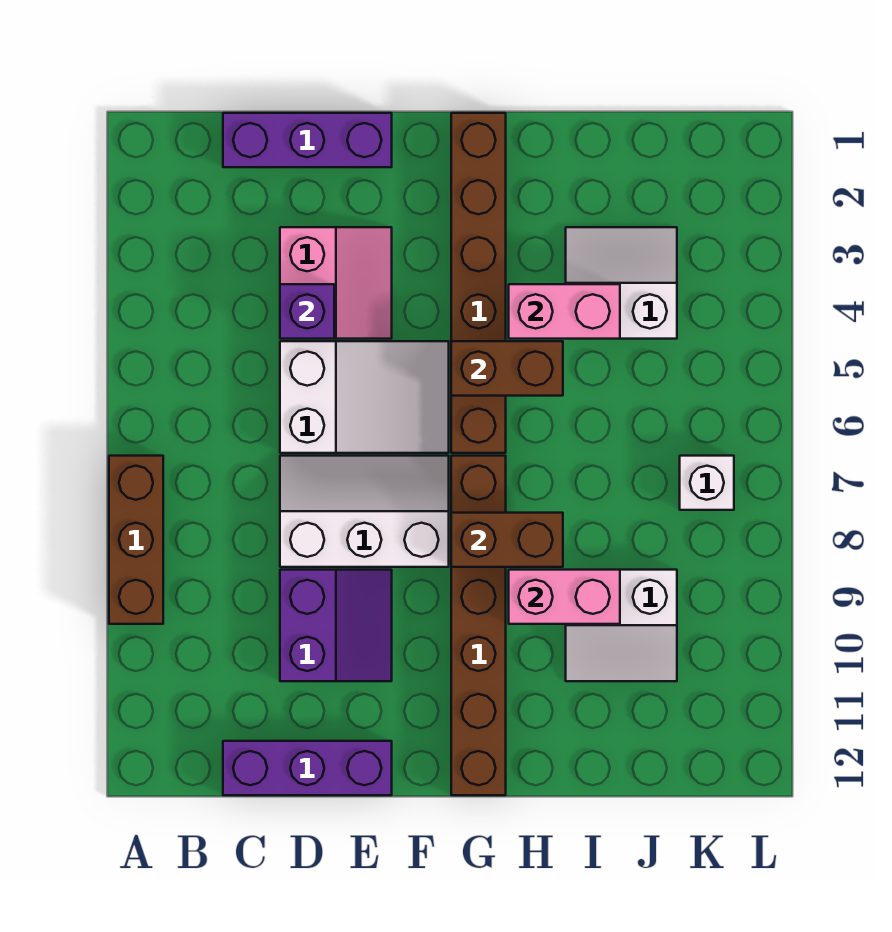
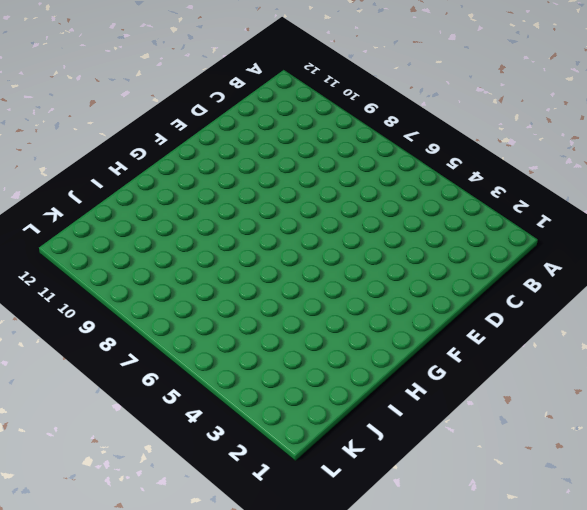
none -> brown brick A7:A9 level 1
none -> purple brick C1:E1 level 1
none -> purple brick C12:E12 level 1

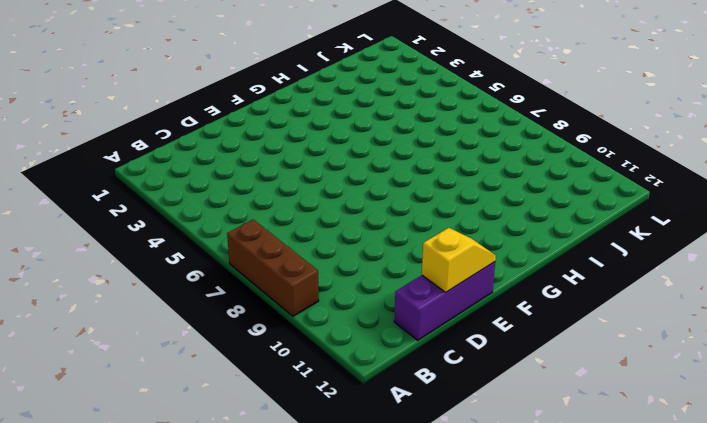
yellow slope D12:E12 level 2 top D -> none
none -> purple brick C1:E1 level 1
none -> pink slope D3:E4 level 1 top D
none -> white slope D5:F6 level 1 top D

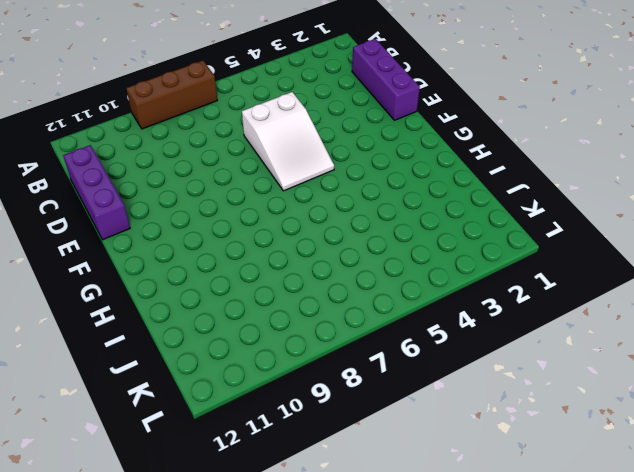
none -> pink slope D3:E4 level 1 top D
none -> white slope D7:F8 level 1 top 8
none -> purple slope D9:E10 level 1 top D

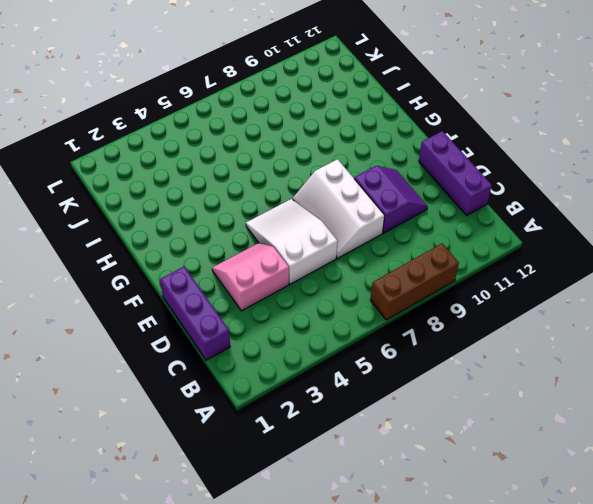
purple slope D9:E10 level 1 top 9 -> purple slope D9:E10 level 1 top D
none -> brown brick G1:G6 level 1
none -> brown brick G7:G12 level 1
none -> white slope I3:J4 level 1 top 4

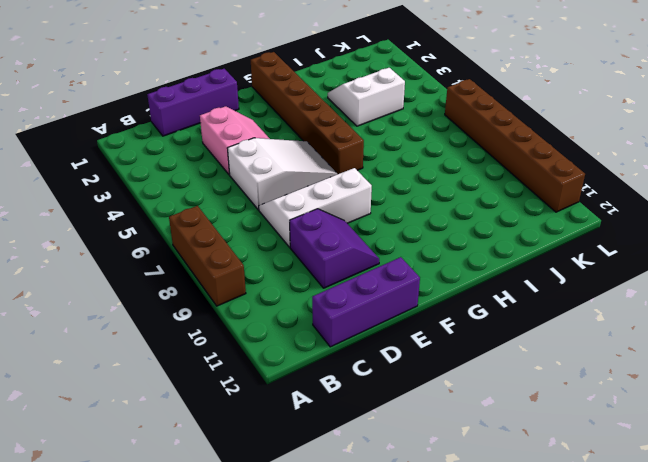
brown brick L6:L11 level 1 -> brown brick G7:G12 level 1
none -> white slope I9:J10 level 1 top 9
none -> white brick K7 level 1
none -> purple brick D4 level 2

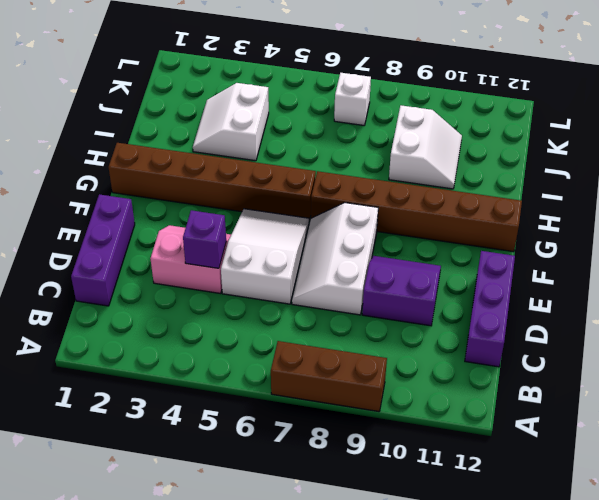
none -> brown brick G5:H5 level 2
none -> brown brick G8:H8 level 2
none -> pink brick H4:I4 level 2

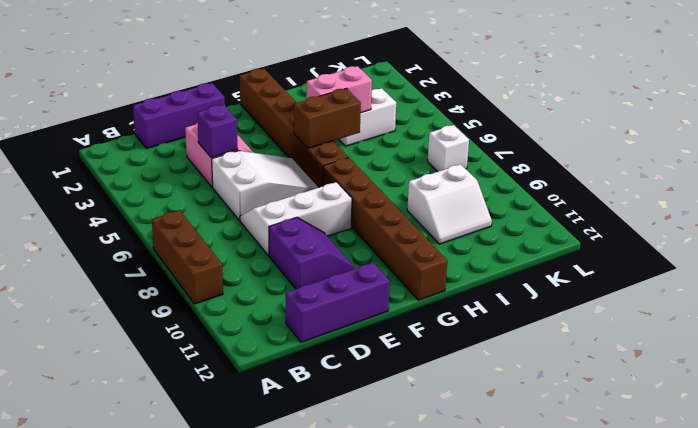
none -> brown brick G8:H8 level 2
none -> pink brick H9:I9 level 2

